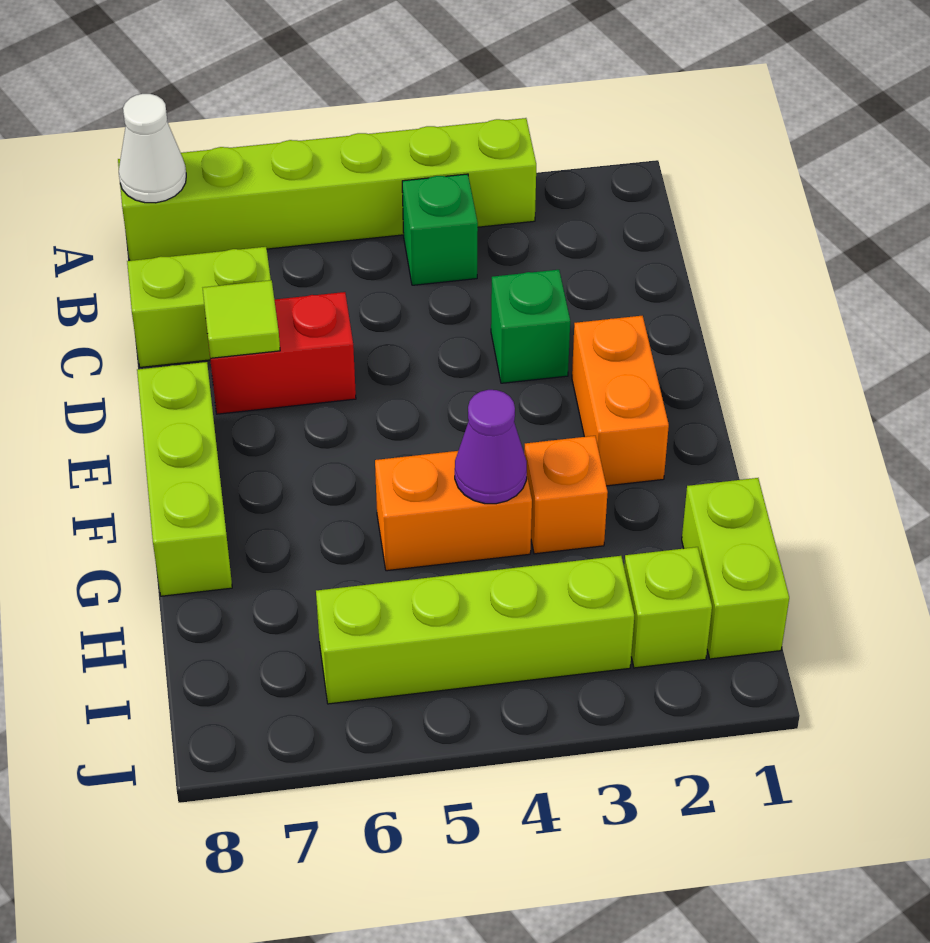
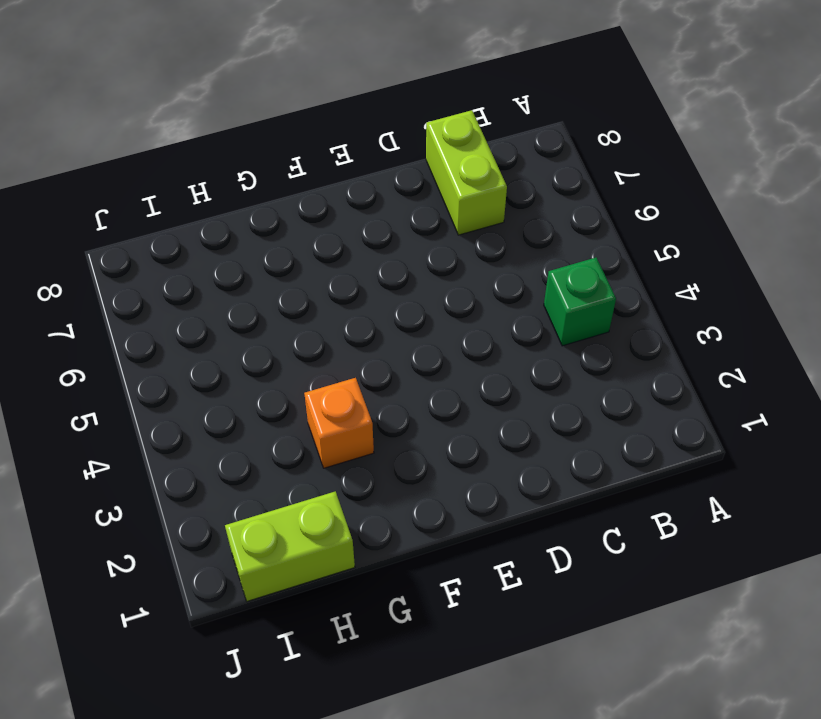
none -> lime brick A3:A8 level 1
none -> green brick D3 level 1
none -> red brick D6:D7 level 1

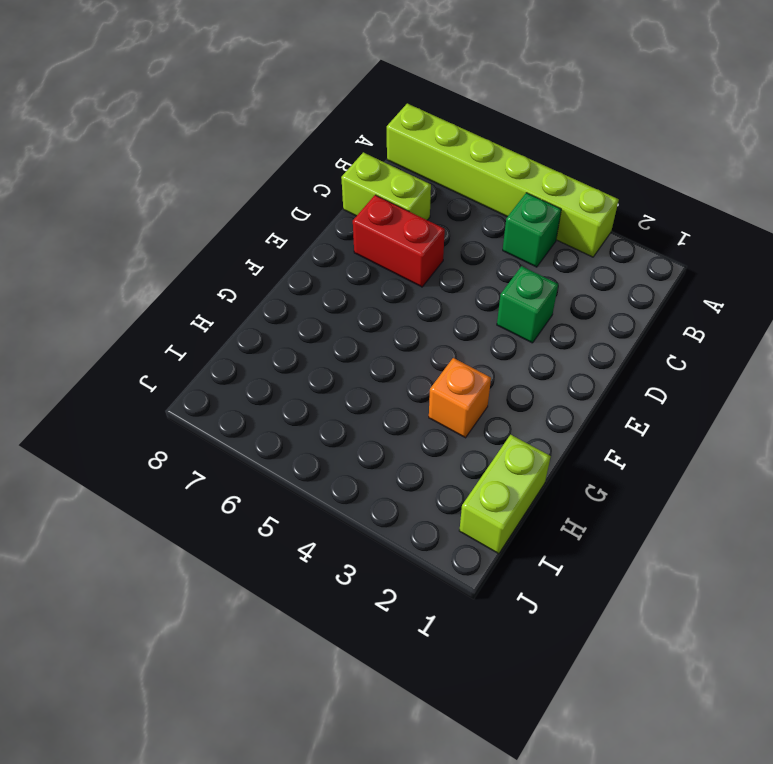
none -> orange brick E2:F2 level 1
none -> lime brick E8:G8 level 1
none -> orange brick G4:G5 level 1

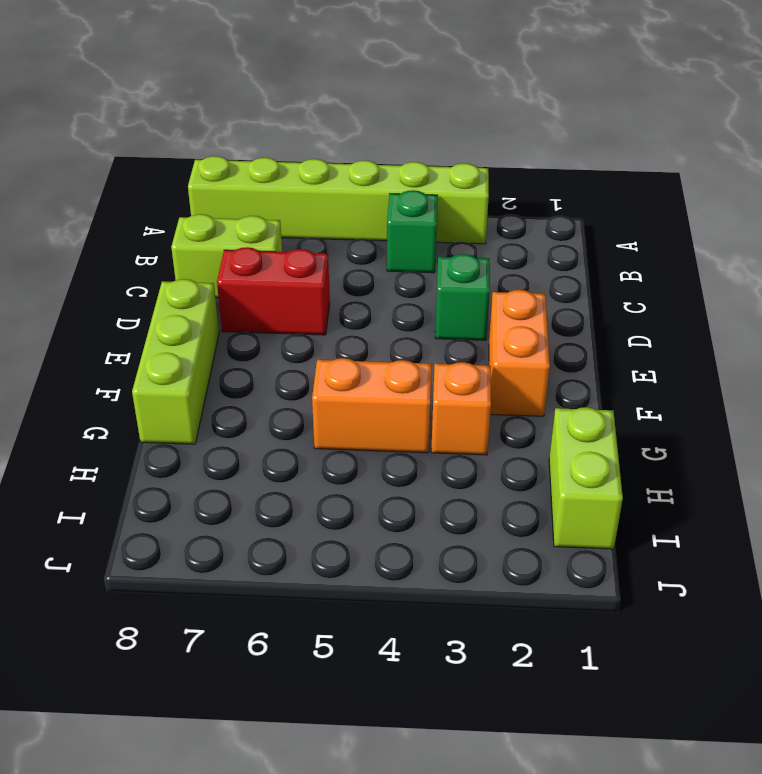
none -> lime brick I2 level 1
none -> lime brick I3:I6 level 1
none -> white cone A8 level 2

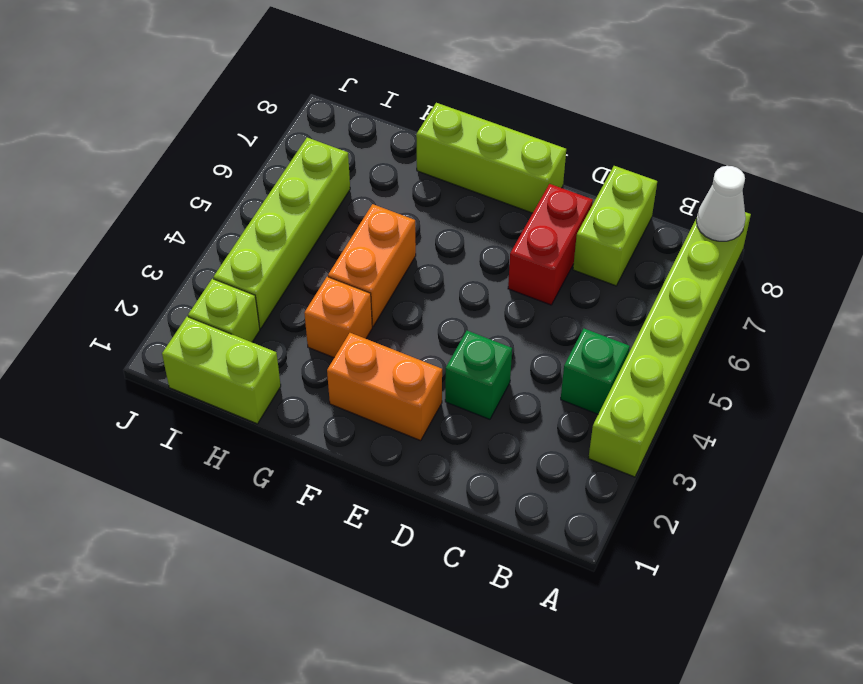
none -> lime tile D7 level 2
none -> purple cone G4 level 2

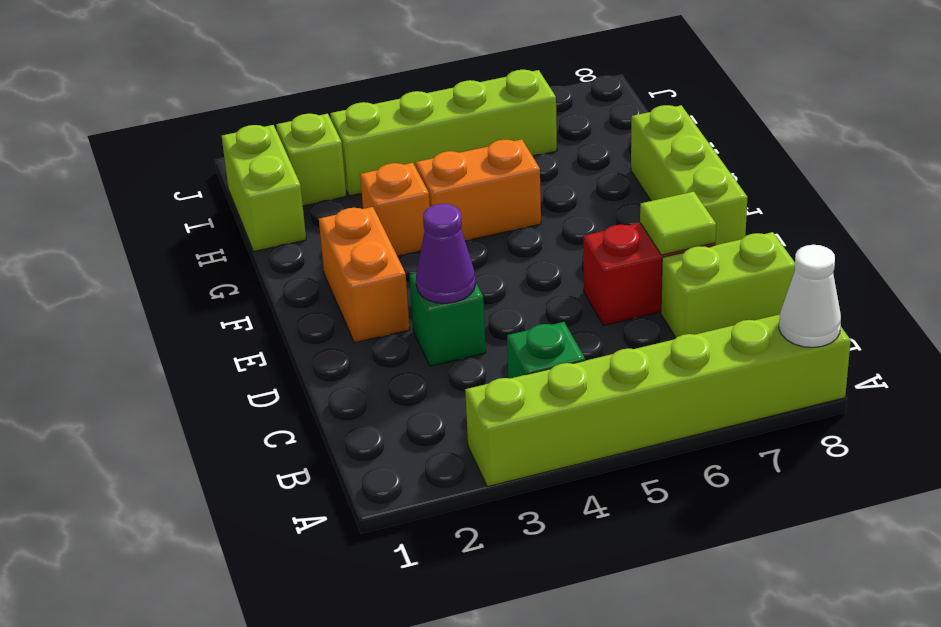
purple cone D3 level 2 -> purple cone G4 level 2

